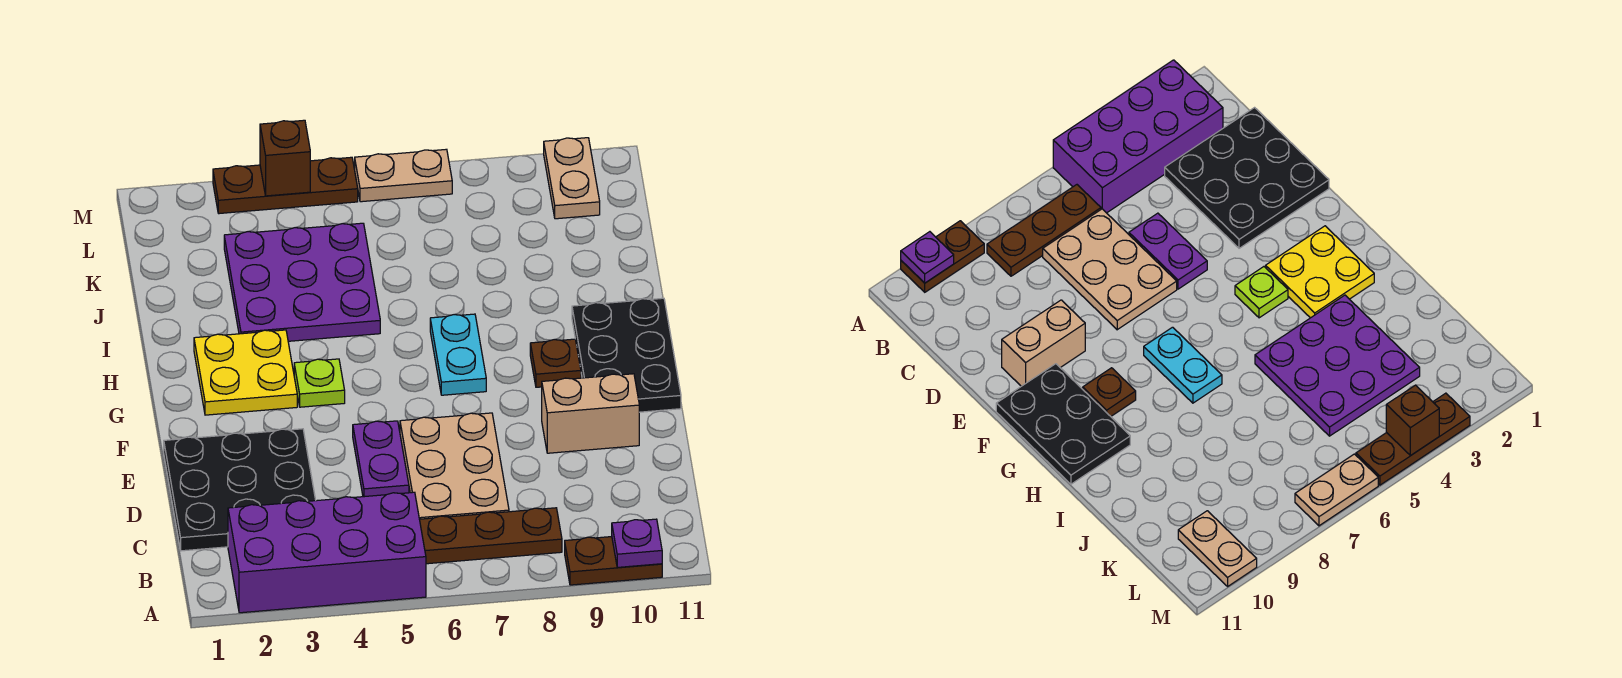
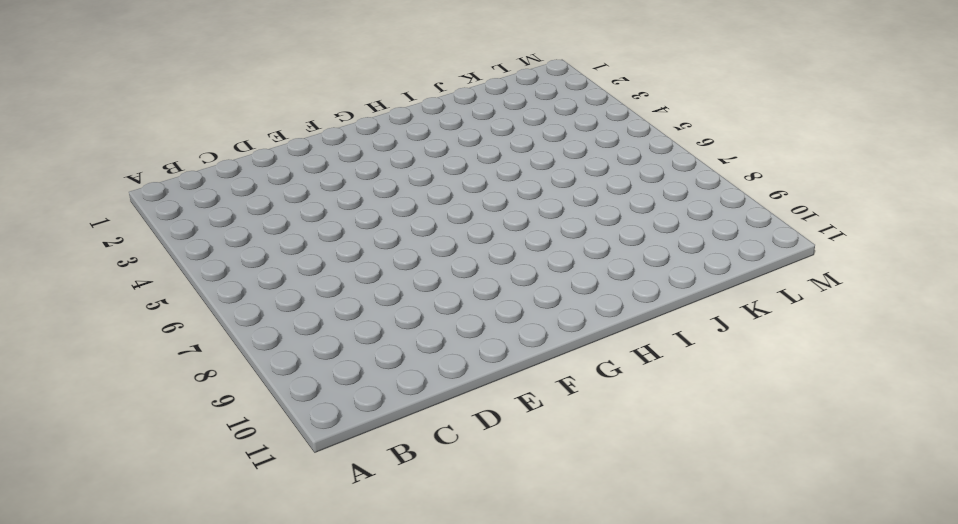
none -> purple brick A2:B5 level 1
none -> brown plate A9:A10 level 1
none -> brown plate B6:B8 level 1

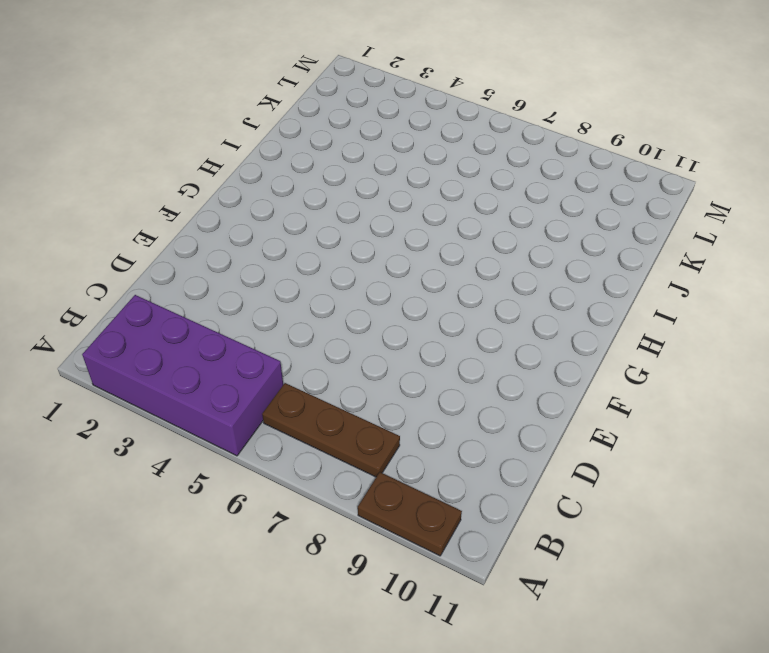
none -> black plate C1:E3 level 1
none -> tan plate C6:E7 level 1
none -> purple plate D5:E5 level 1

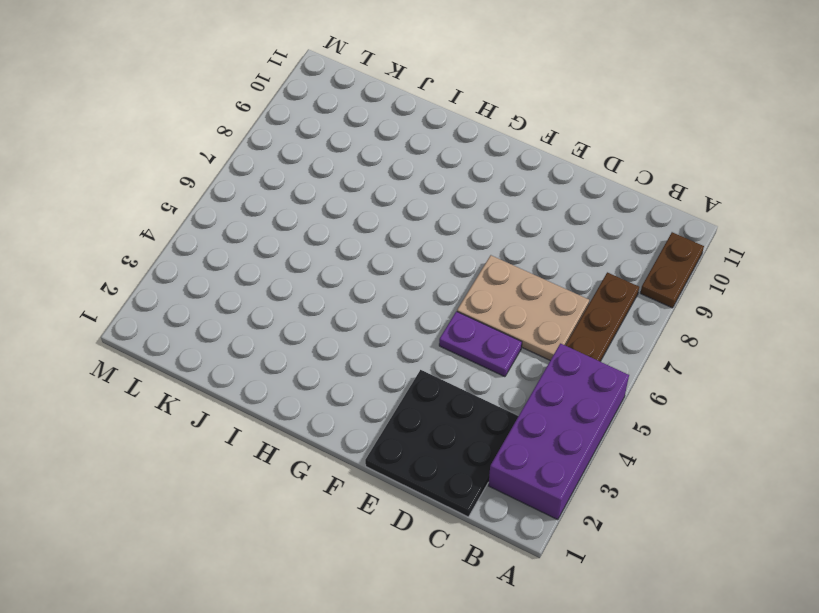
none -> tan brick E9:E10 level 1
none -> black plate F10:H11 level 1
none -> yellow plate G2:H3 level 1

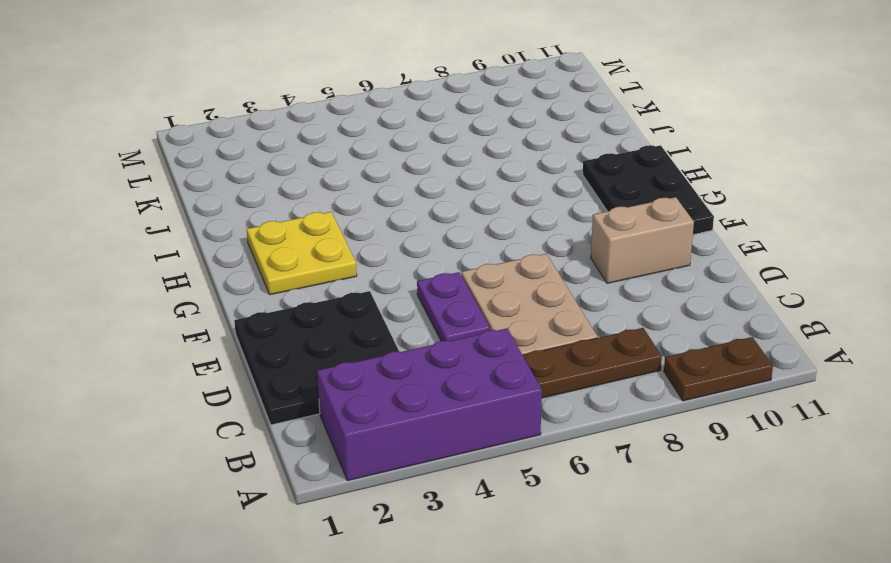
none -> lime plate G4 level 1
none -> cyan plate G7:H7 level 1
none -> brown plate G9 level 1

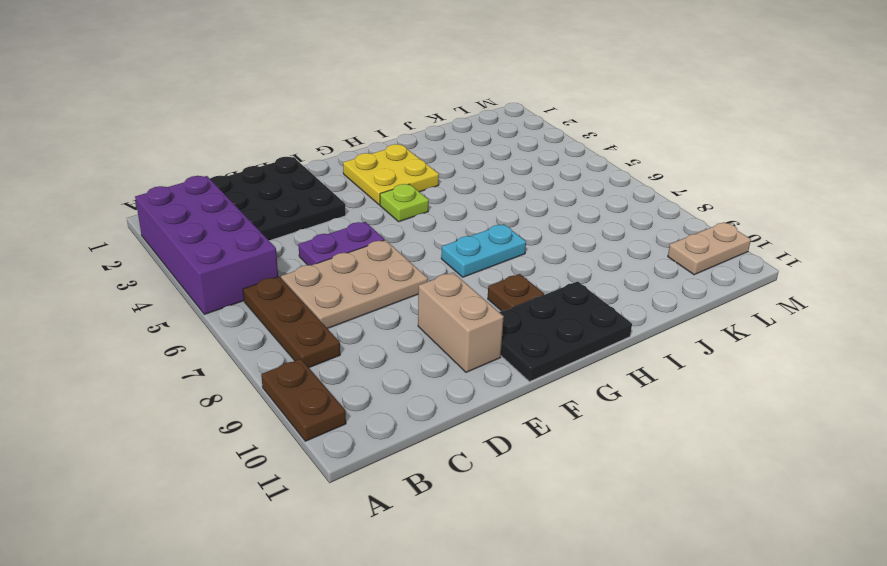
none -> purple plate I3:K5 level 1
none -> brown plate M3:M5 level 1
none -> tan plate M6:M7 level 1

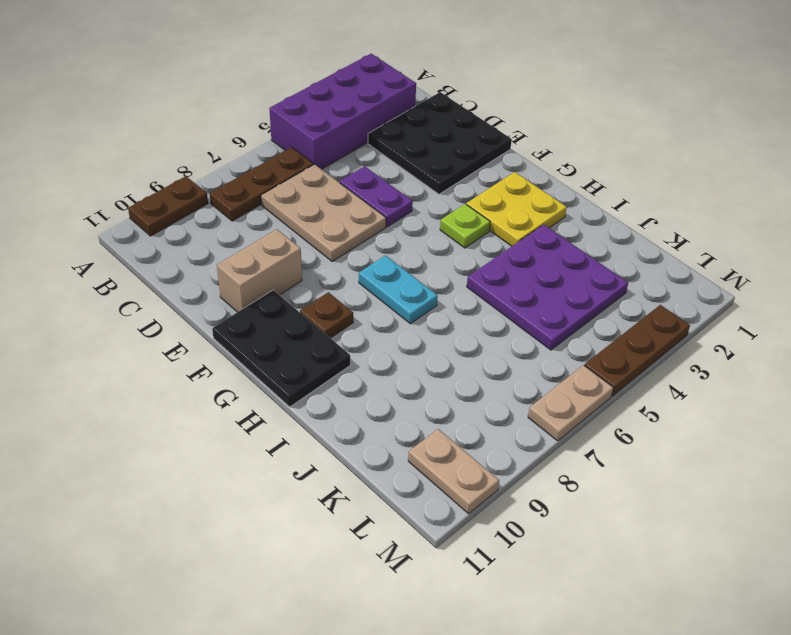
none -> purple plate A10 level 2
none -> brown brick M4 level 2

